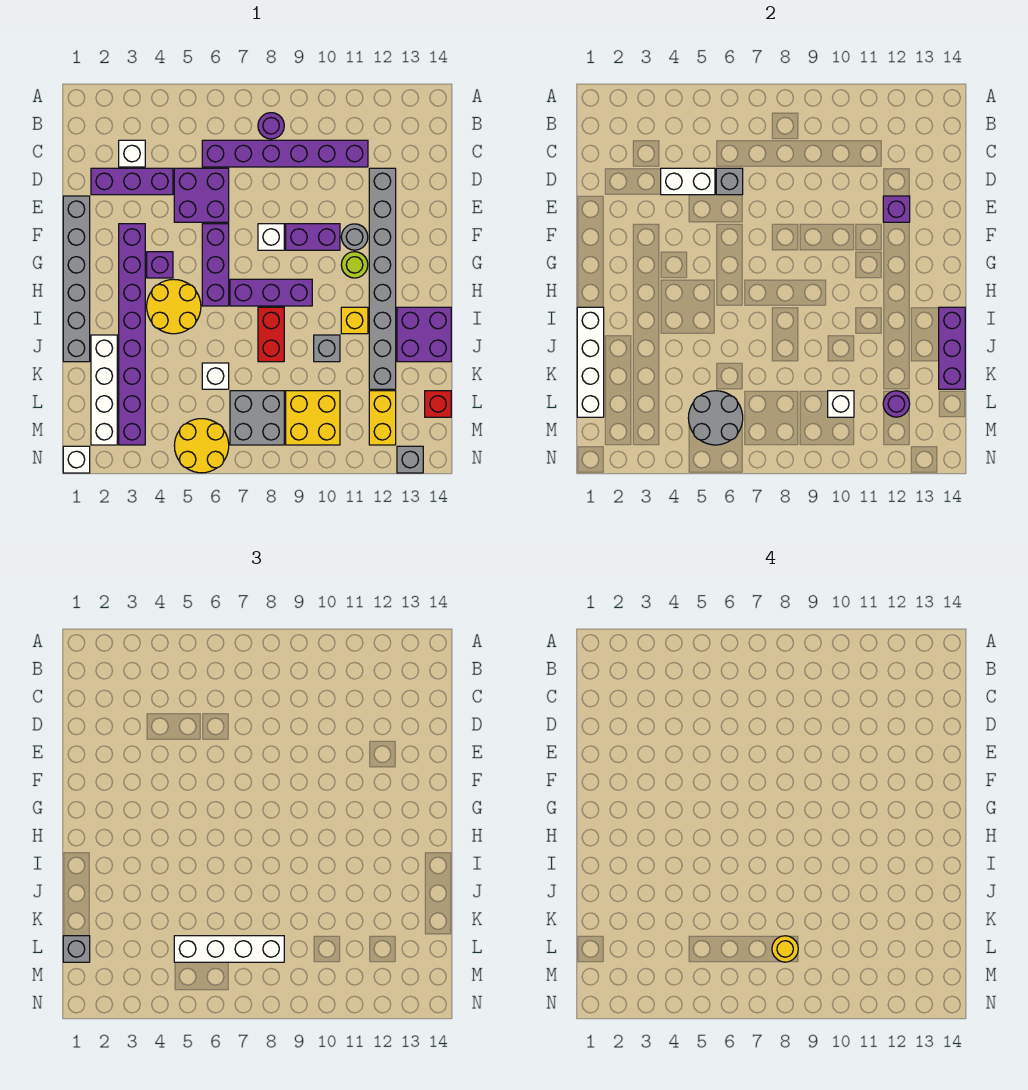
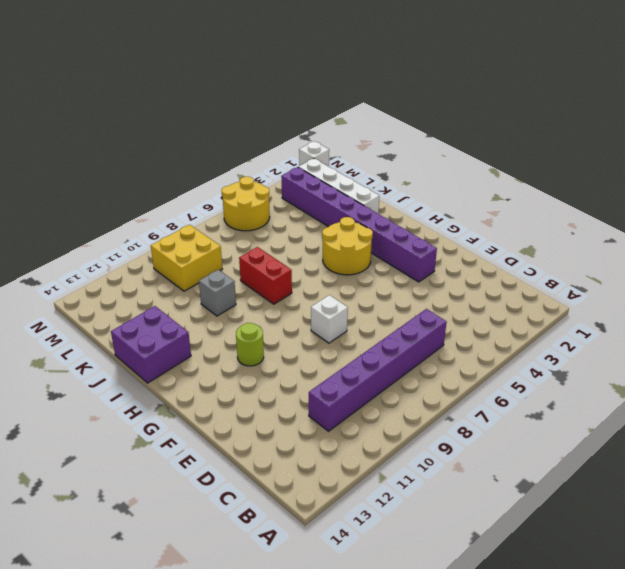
none -> purple round brick B8 level 1
none -> white brick C3 level 1
none -> purple brick D2:D4 level 1
none -> purple brick D5:E6 level 1

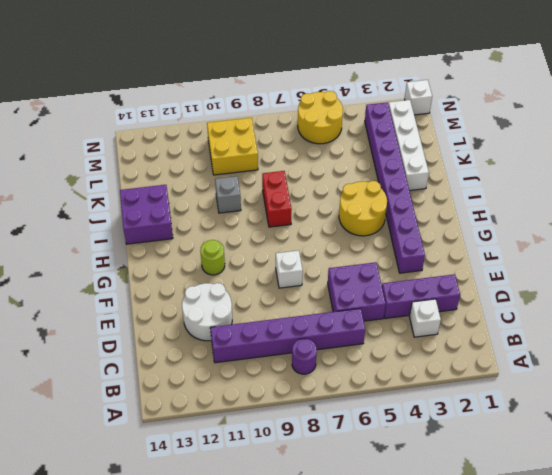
white round brick D11:E12 level 1 -> grey brick D12:K12 level 1
none -> grey brick E1:J1 level 1
none -> purple brick F6:H6 level 1
none -> purple brick F9:F10 level 1
none -> grey round brick F11 level 1

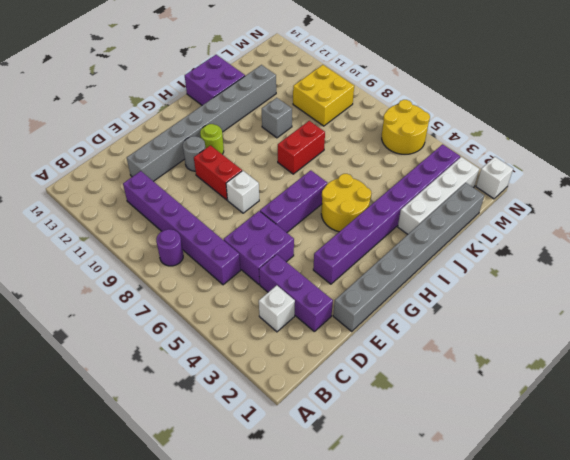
grey brick E1:L1 level 1 -> grey brick E1:J1 level 1
red brick F9:F10 level 1 -> purple brick F9:F10 level 1
none -> purple brick G4 level 1
none -> purple brick H7:H9 level 1
none -> yellow brick I11 level 1
none -> white brick K6 level 1

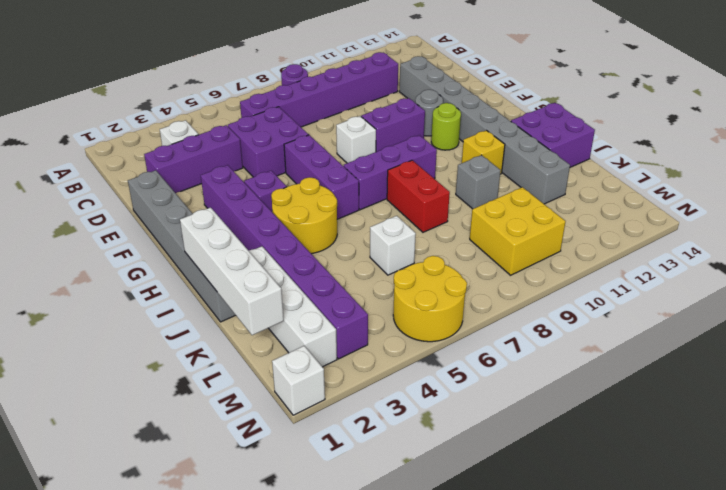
none -> grey brick L7:M8 level 1
none -> yellow brick L12:M12 level 1
none -> red brick L14 level 1
none -> grey brick N13 level 1

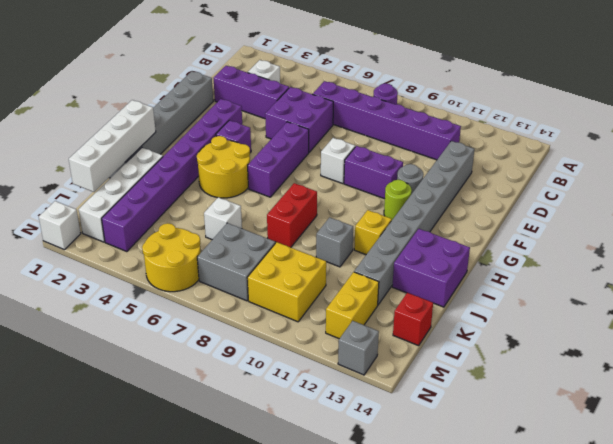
none -> purple brick H7:H9 level 1
none -> white brick D4:D5 level 2
none -> grey brick D6 level 2
none -> purple brick E12 level 2

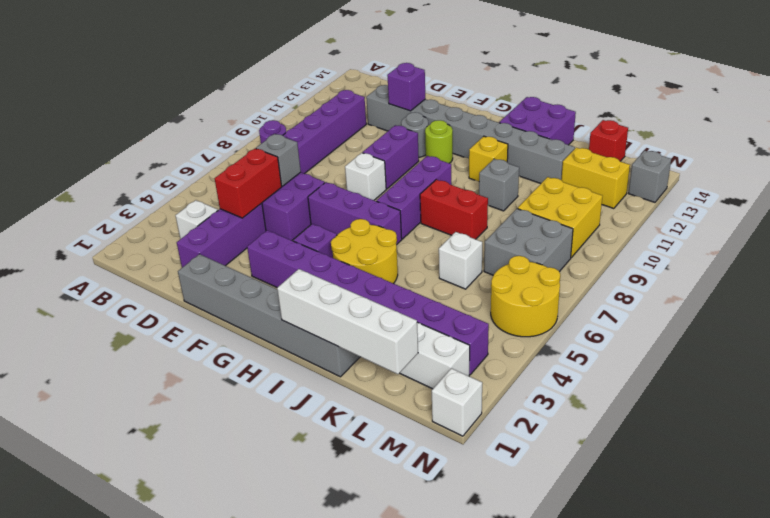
red brick D4:D5 level 2 -> white brick D4:D5 level 2
none -> purple brick I14:K14 level 2
none -> grey round brick L5:M6 level 2
none -> white brick L10 level 2
none -> purple round brick L12 level 2

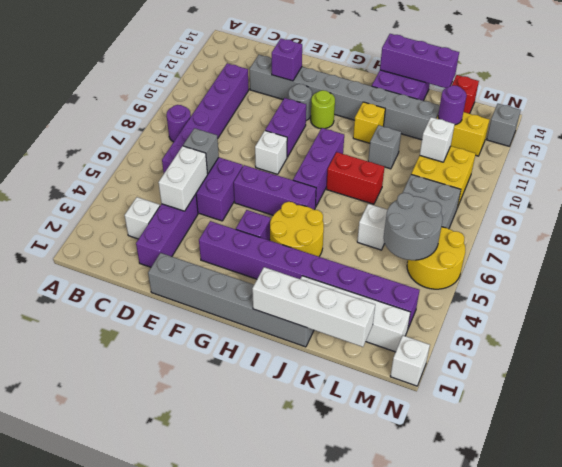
none -> grey brick L1 level 3
none -> white brick L5:L8 level 3
none -> yellow round brick L8 level 4

